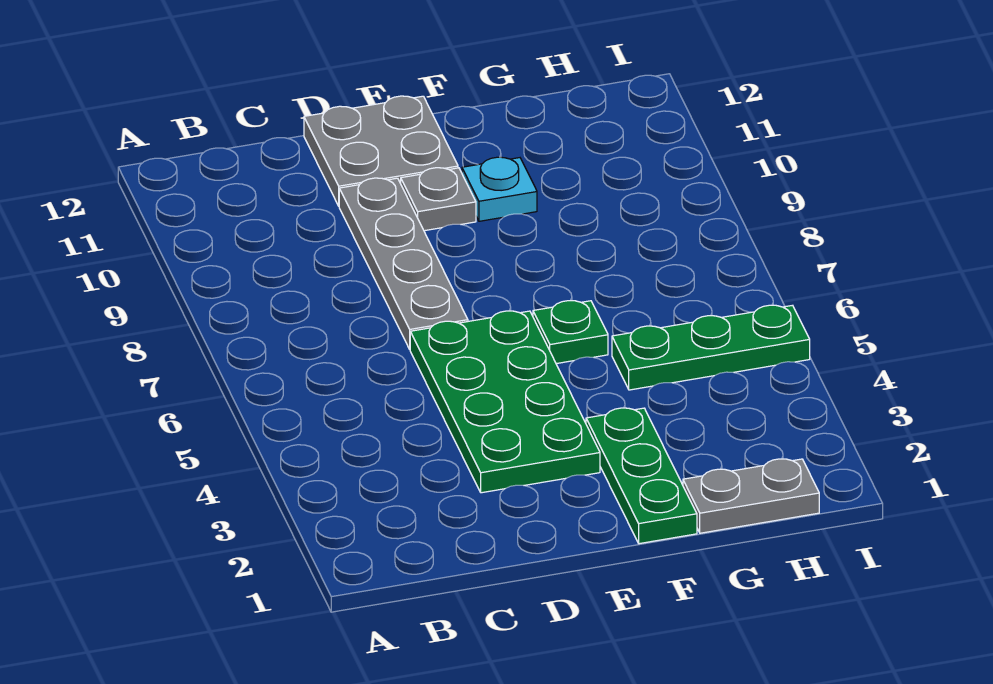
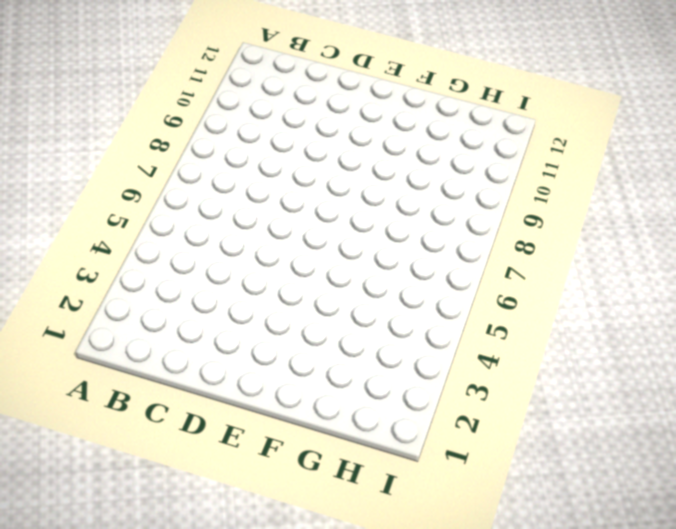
none -> green plate D3:E6 level 1
none -> grey plate D7:D10 level 1

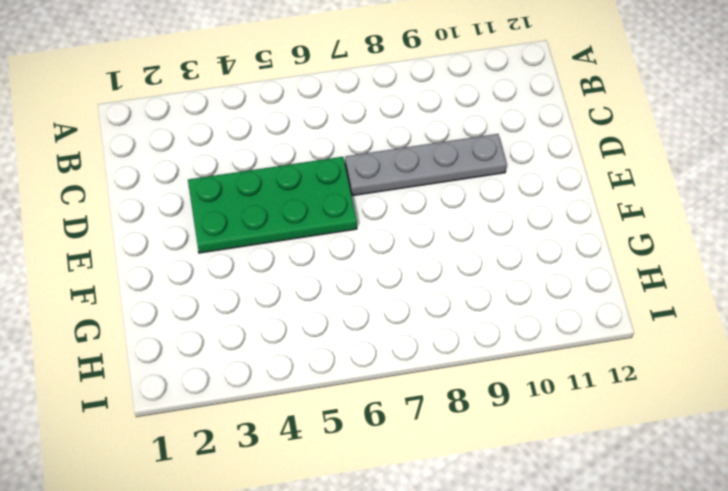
none -> grey plate D11:E12 level 1
none -> grey plate E10 level 1

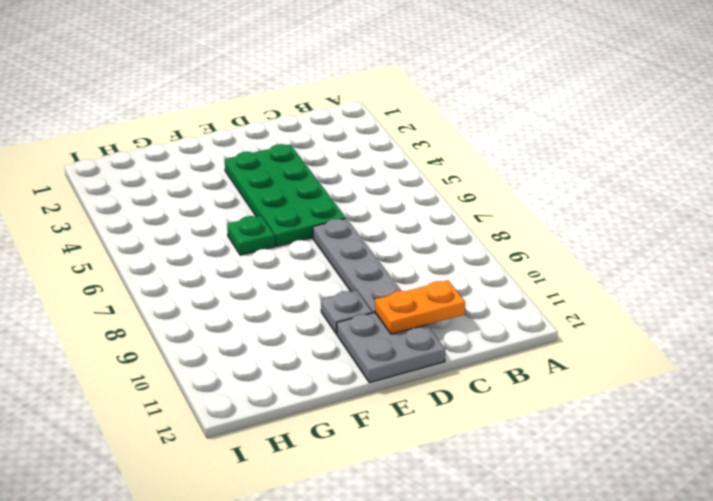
orange plate C11:D11 level 2 -> none
none -> green plate F1:F3 level 1
none -> cyan plate F10 level 1

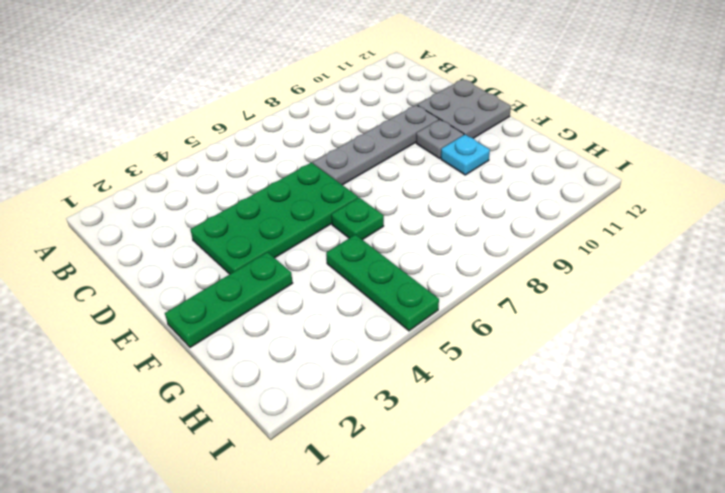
none -> grey plate G1:H1 level 1

